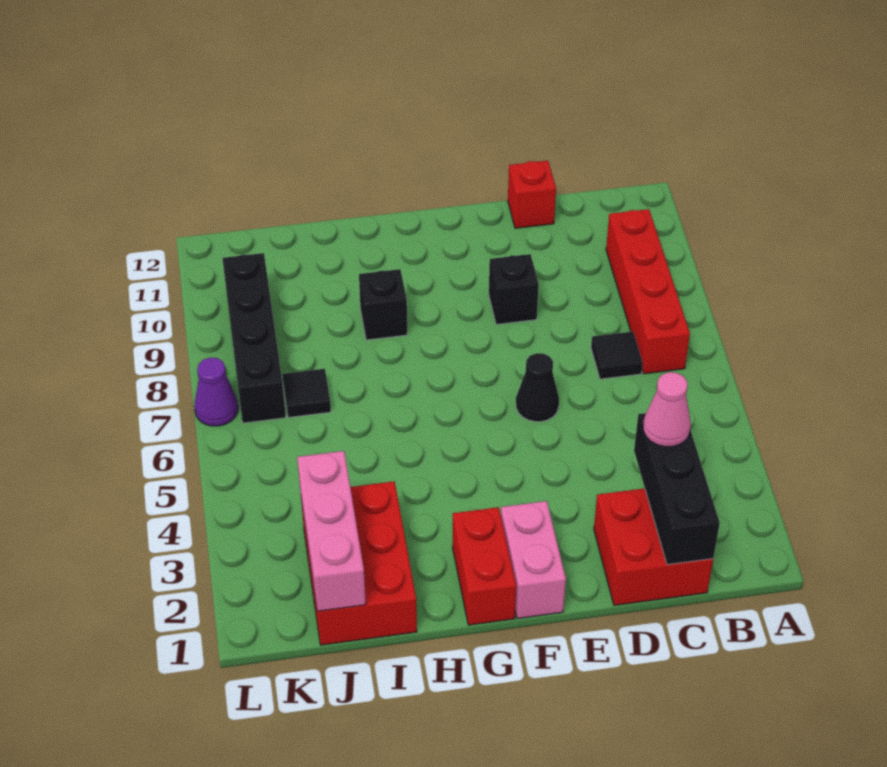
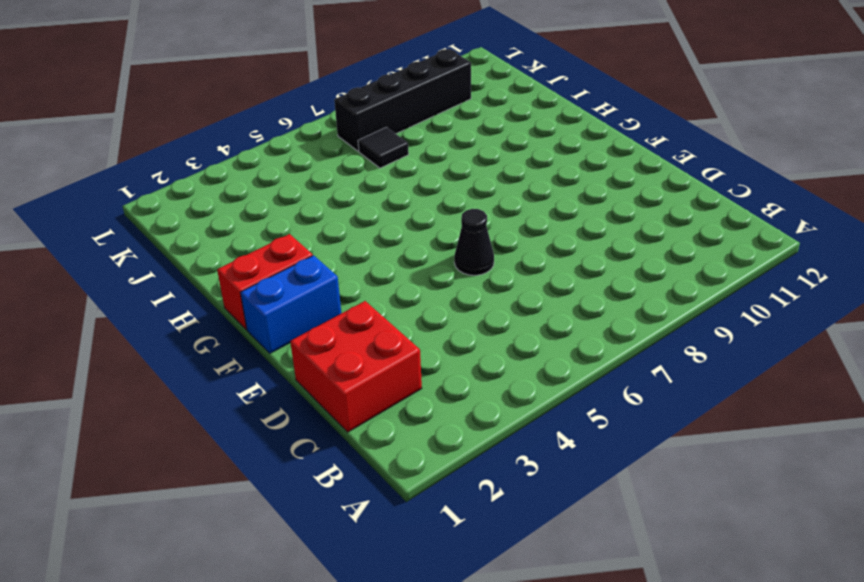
blue brick F1:F2 level 1 -> pink brick F1:F2 level 1
none -> red brick B7:B10 level 1
none -> black tile C7 level 1
none -> red brick D12 level 1

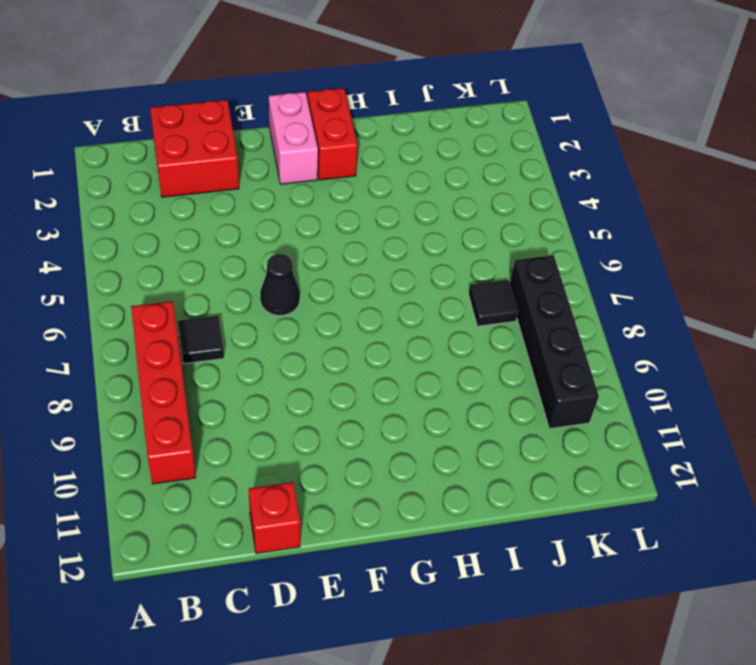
none -> black brick E9 level 1
none -> black brick H9 level 1
none -> red brick I1:J3 level 1

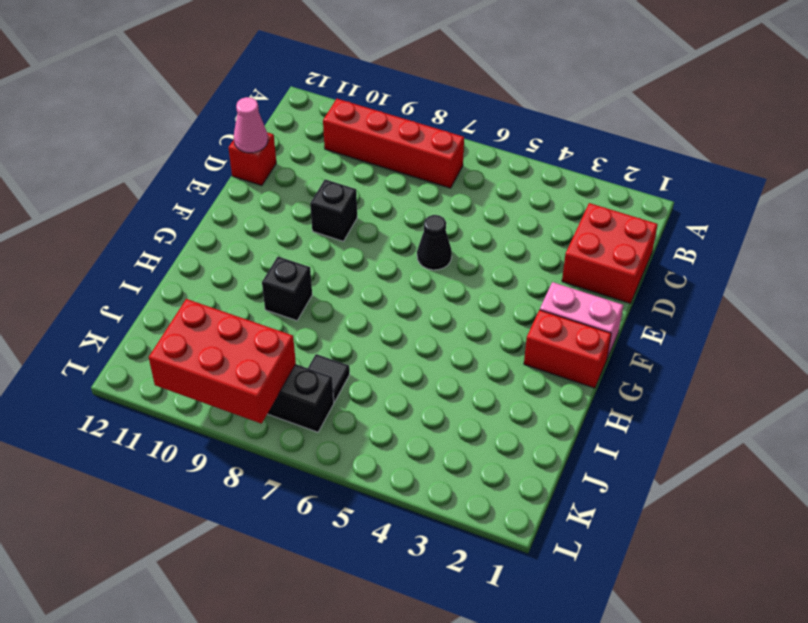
pink cone D12 level 2 -> pink cone C3 level 3
red brick K8:L10 level 2 -> red brick I1:J3 level 1
none -> black tile C7 level 1
none -> purple cone L7 level 1
none -> black brick C1:C3 level 2

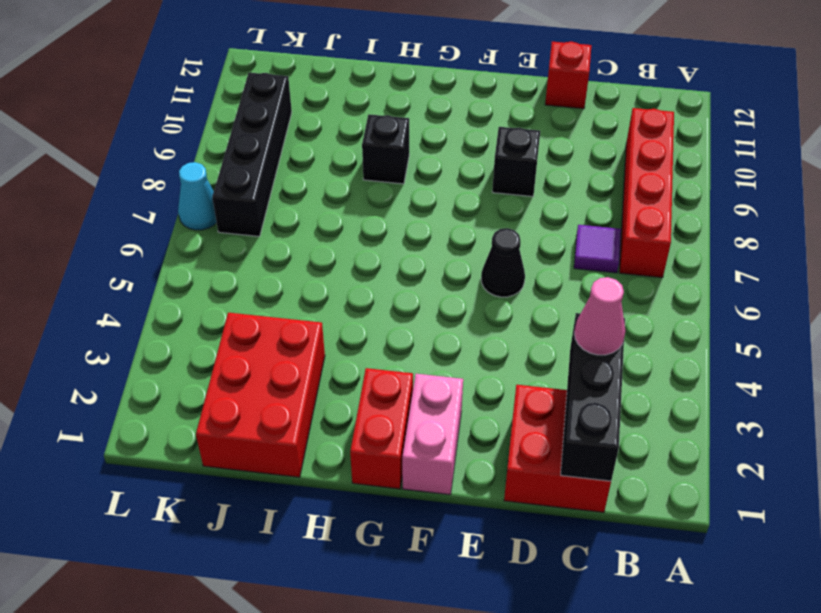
purple tile C7 level 1 -> black tile C7 level 1
cyan cone L7 level 1 -> purple cone L7 level 1
none -> black tile J7 level 1
none -> pink brick J1:J3 level 2

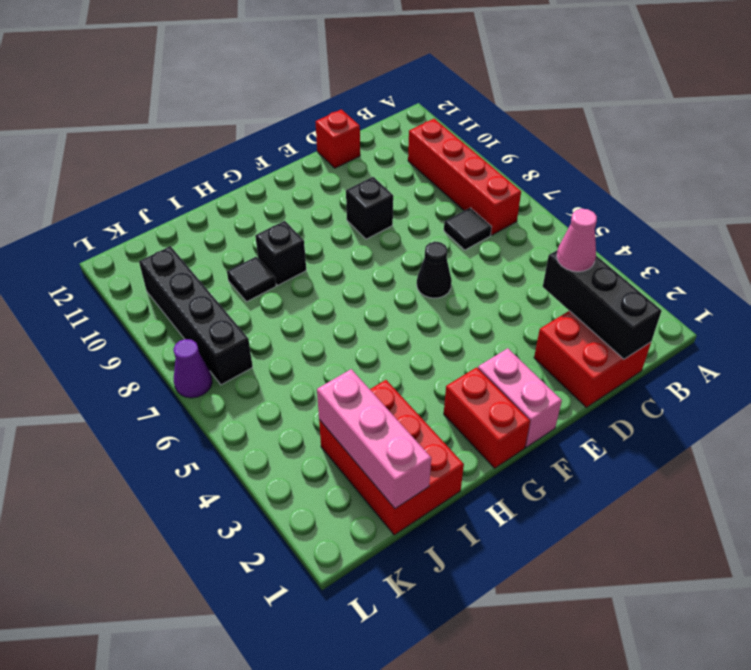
black tile I9 level 1 -> black tile J7 level 1

